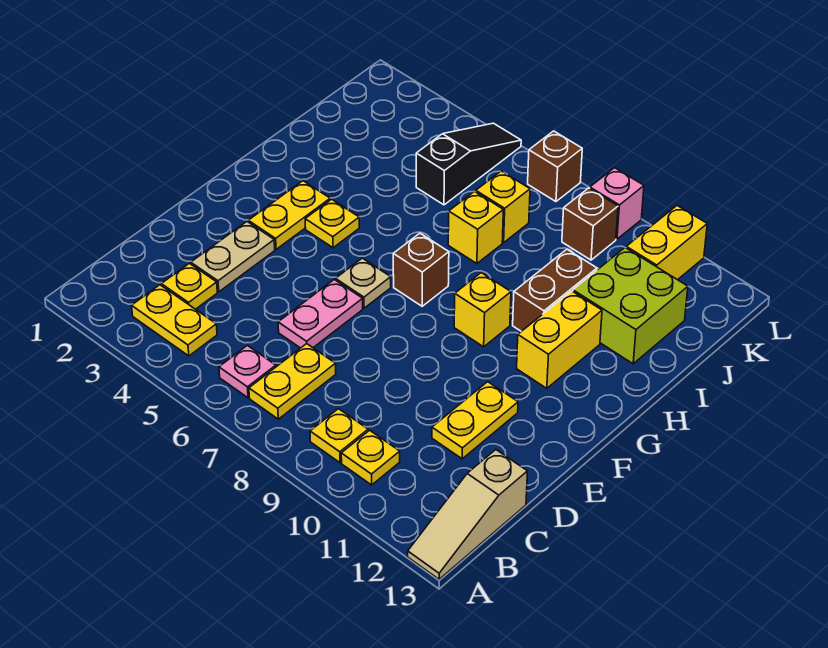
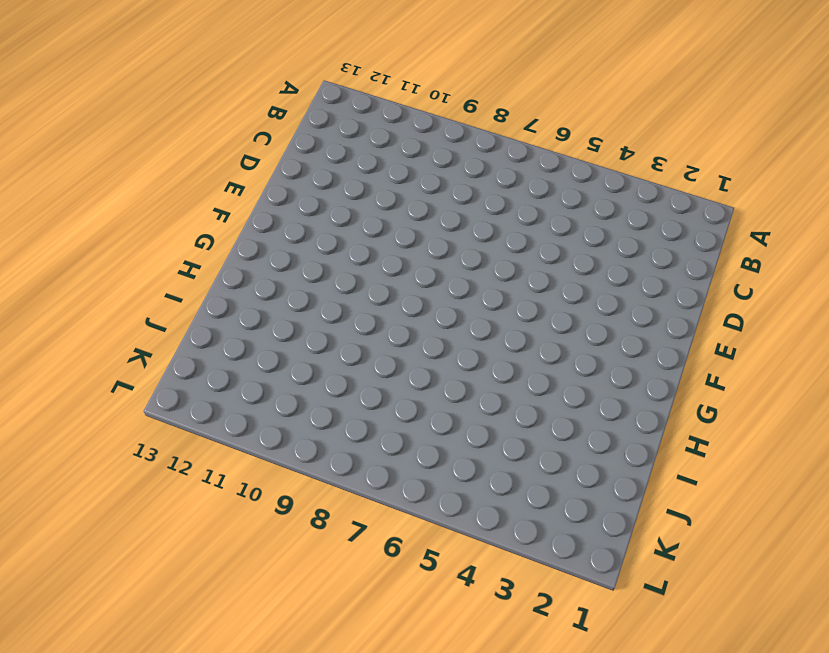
none -> tan slope A13:C13 level 1 top C
none -> yellow plate B3:B4 level 1
none -> pink plate B6 level 1

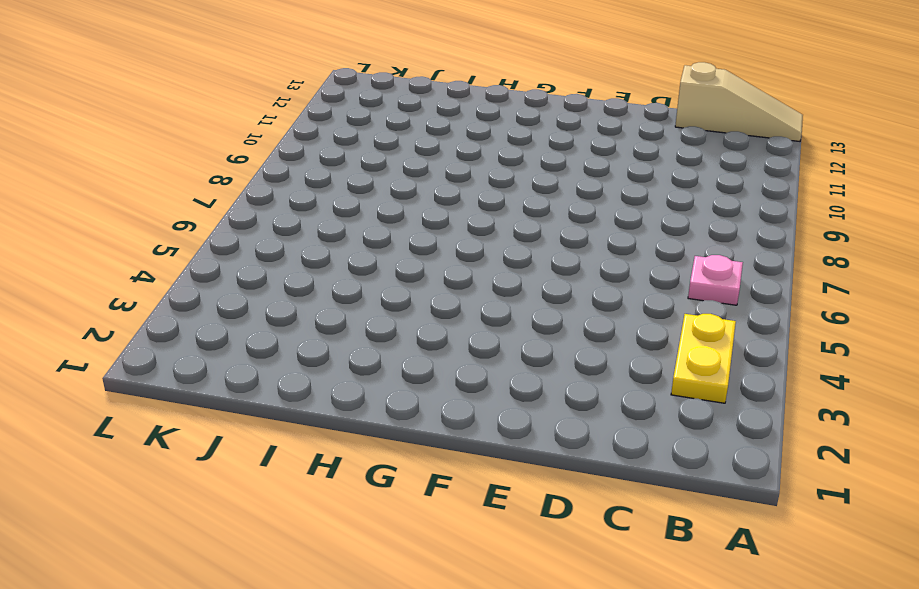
none -> yellow plate B7:C7 level 1
none -> yellow plate B9 level 1
none -> yellow plate B10 level 1

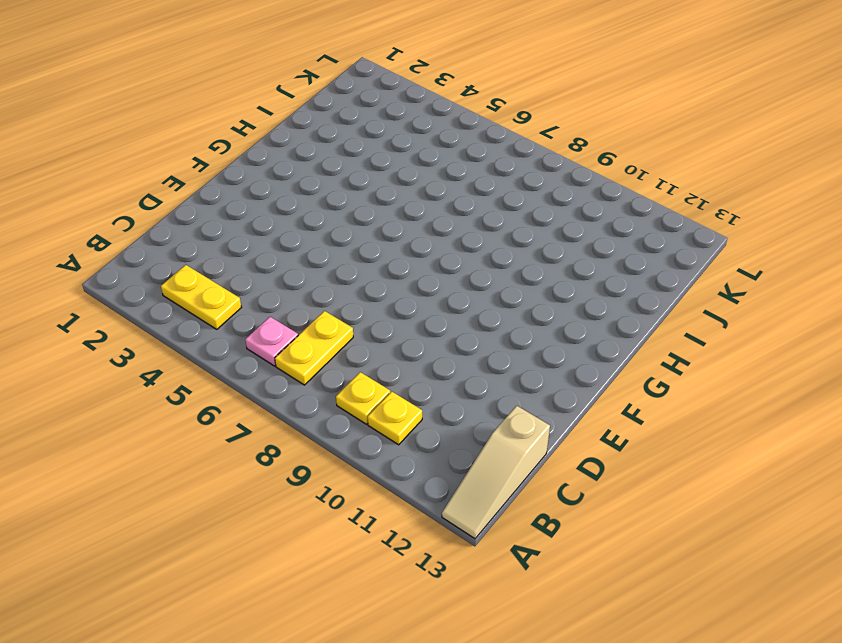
none -> yellow plate C3 level 1
none -> tan plate D3:E3 level 1
none -> pink plate D6:E6 level 1

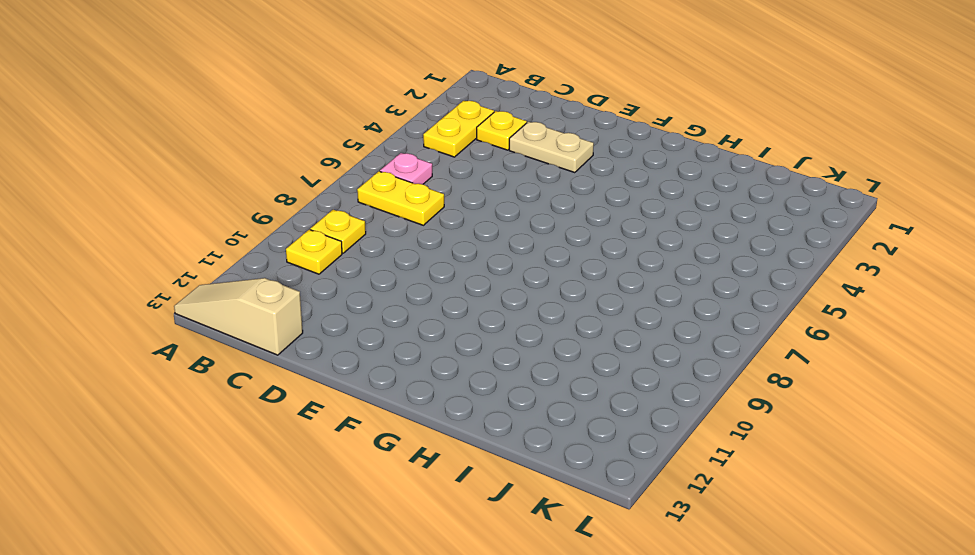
none -> pink plate D6:E6 level 1
none -> yellow plate D11:E11 level 1
none -> yellow plate F3:G3 level 1

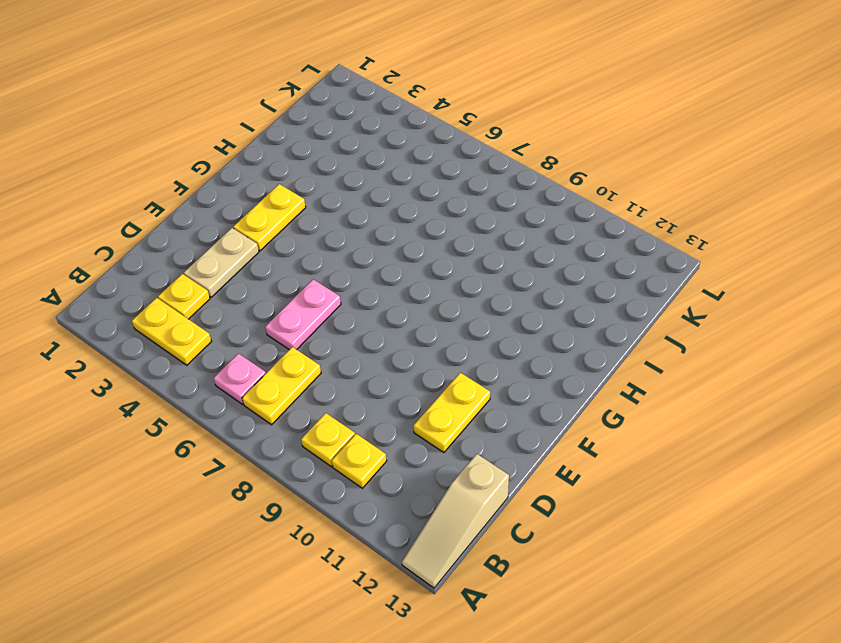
none -> tan plate F6 level 1
none -> yellow plate G4 level 1
none -> brown brick G7 level 1

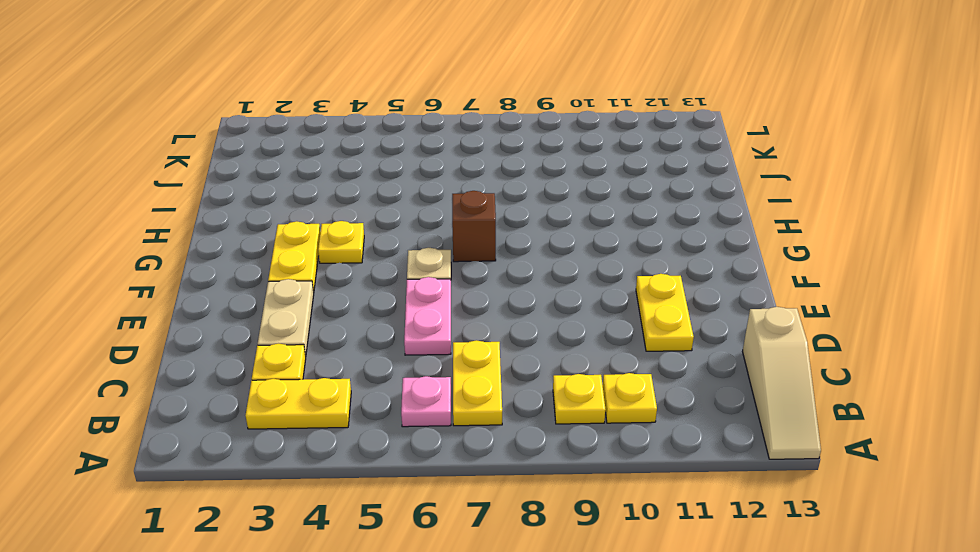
none -> yellow brick G9 level 1
none -> yellow brick G11:H11 level 1
none -> brown brick H10:I10 level 1

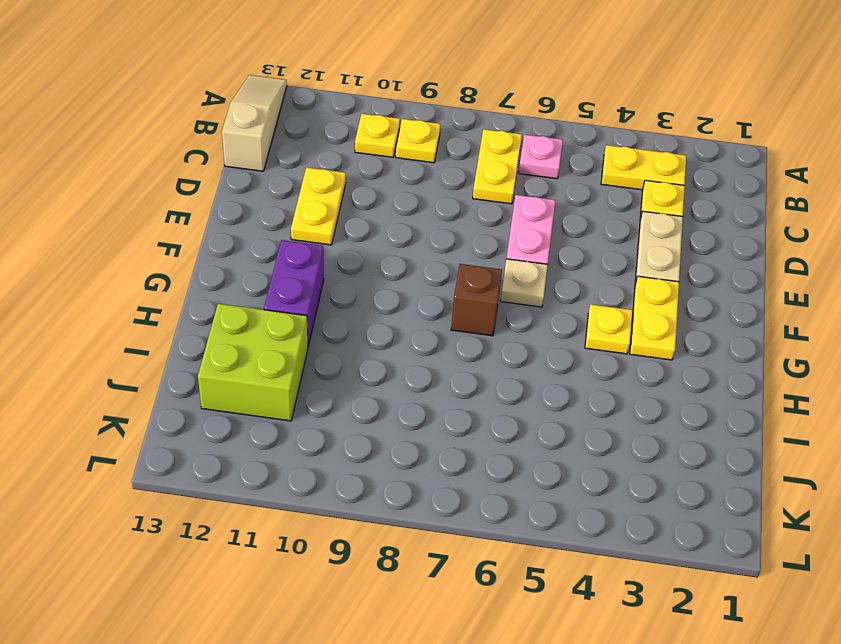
purple brick G11:H11 level 1 -> yellow brick G11:H11 level 1
none -> yellow brick G9 level 1
none -> brown brick H10:I10 level 1
none -> yellow brick I7 level 1

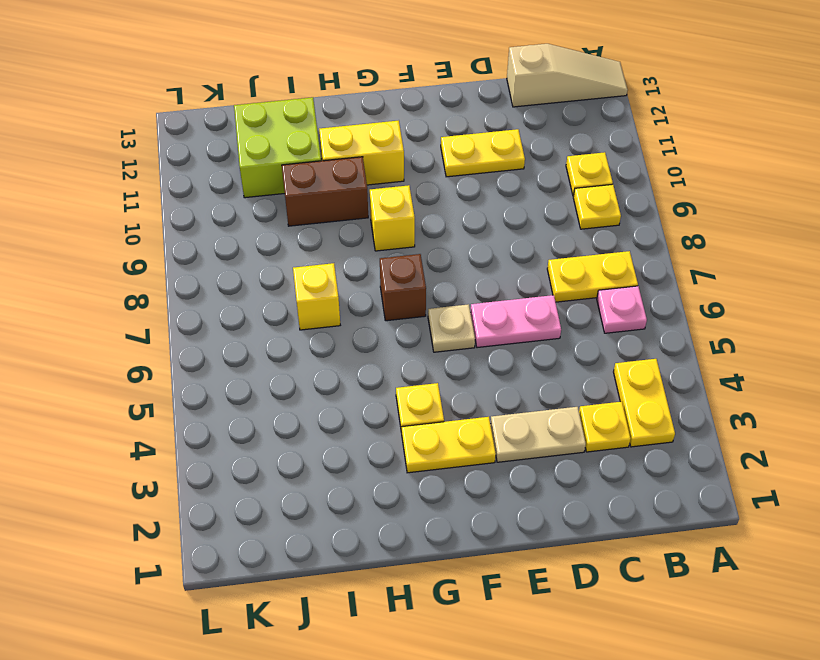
none -> black slope J5:L5 level 1 top J
none -> yellow brick J7 level 1
none -> brown brick K9 level 1

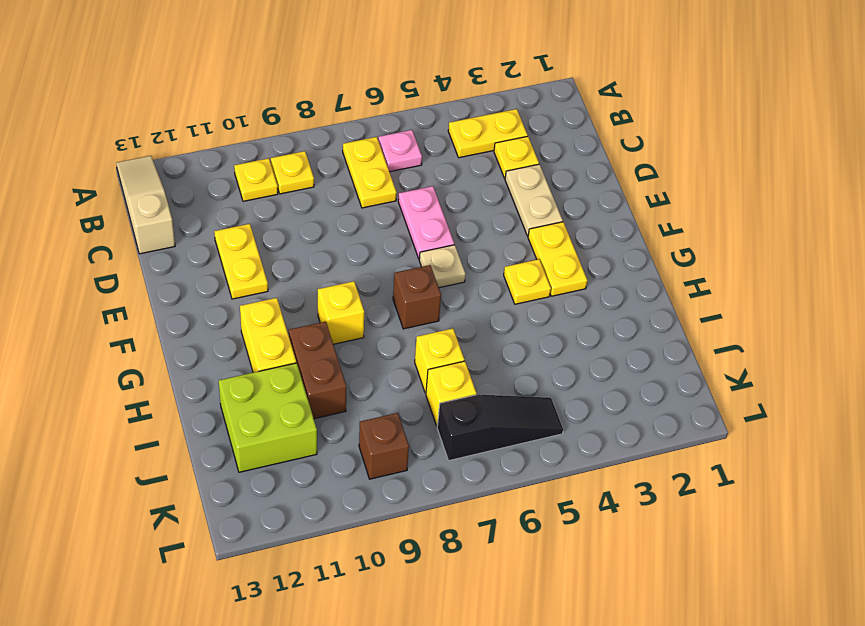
black slope K5:K7 level 1 top 7 -> black slope J5:L5 level 1 top J
none -> yellow brick K11:L11 level 1
none -> brown brick L7 level 1
none -> pink brick L9 level 1

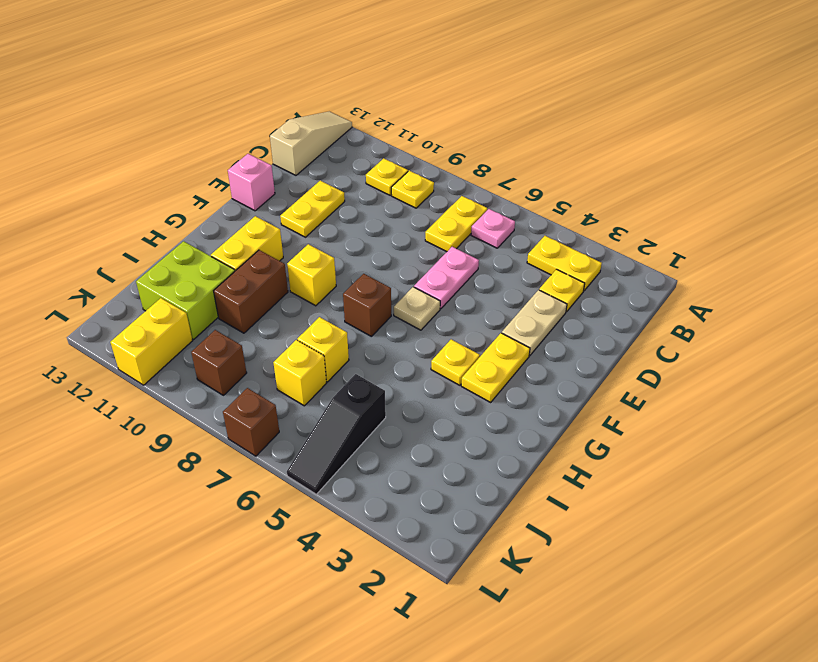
pink brick E13 level 1 -> pink brick L9 level 1

